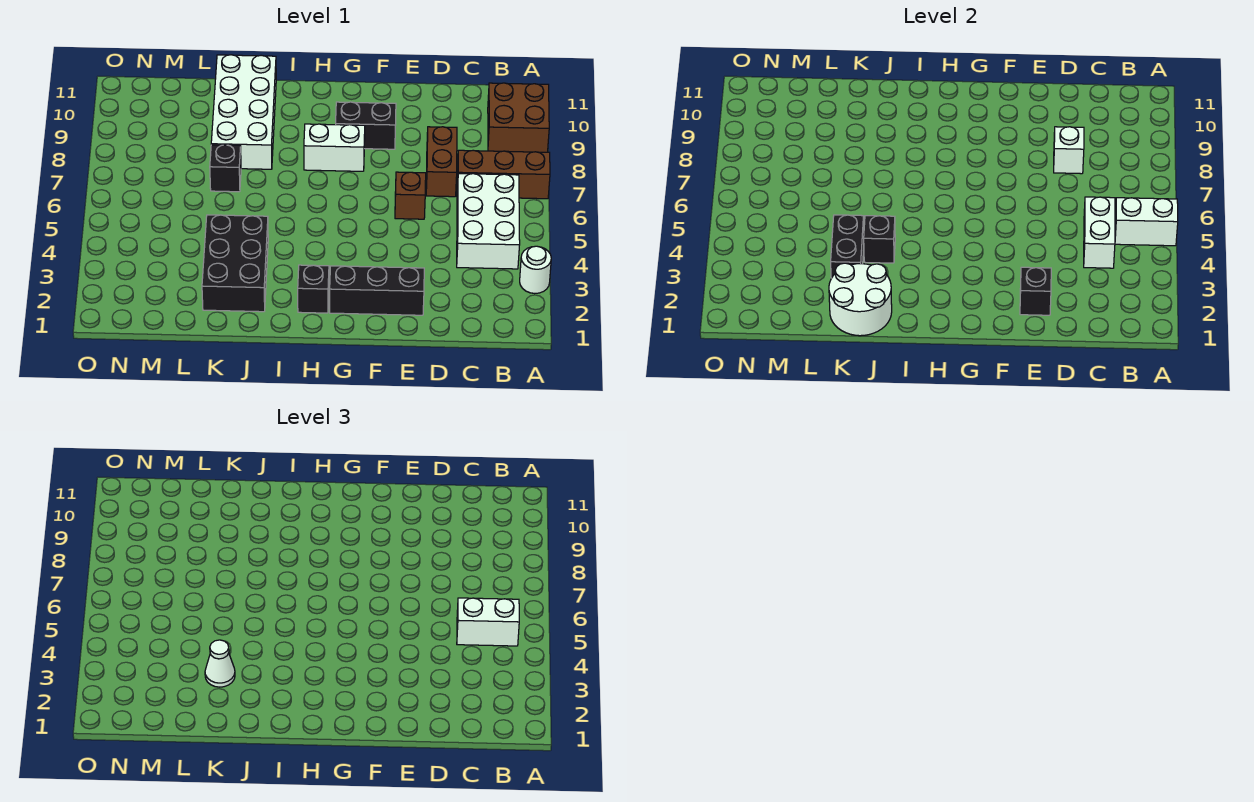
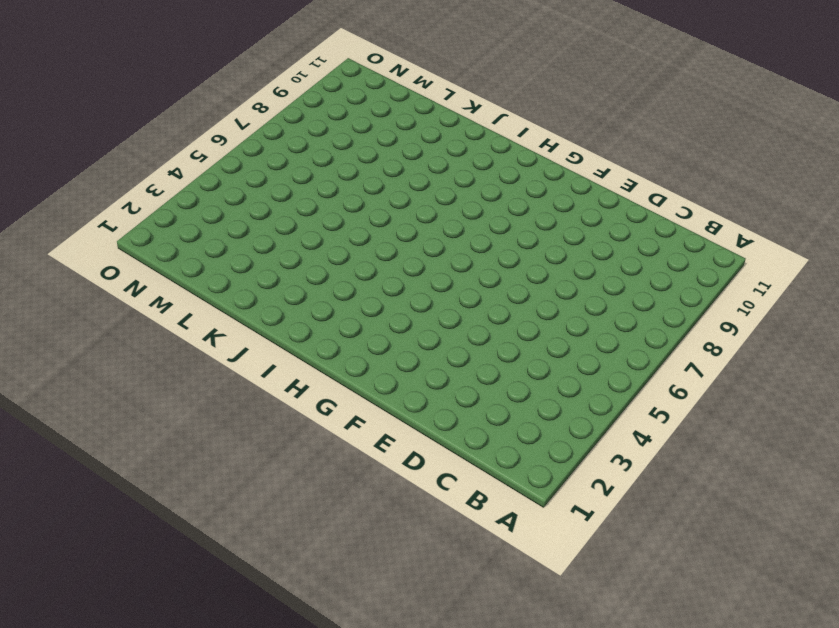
none -> white round brick A3 level 1
none -> brown brick A7:C7 level 1
none -> brown brick A9:B10 level 1

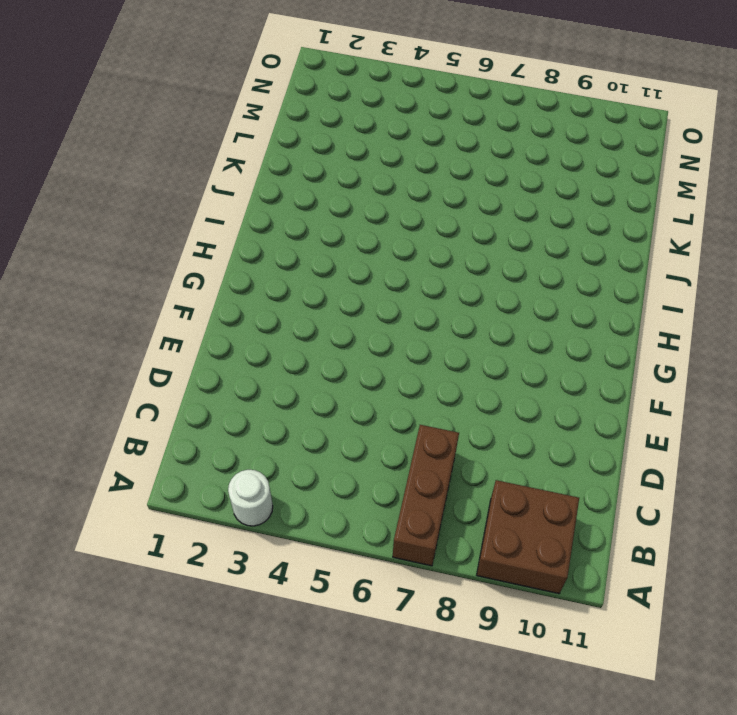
none -> white brick B4:C6 level 1
none -> brown brick D7:D8 level 1
none -> black brick E2:G2 level 1

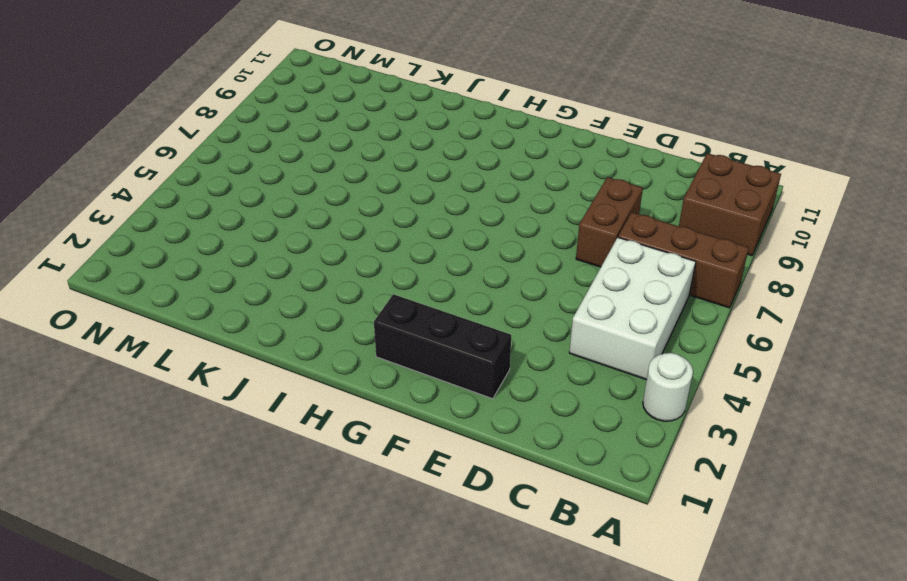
none -> brown brick E6 level 1
none -> black brick F9:G9 level 1
none -> white brick G8:H8 level 1

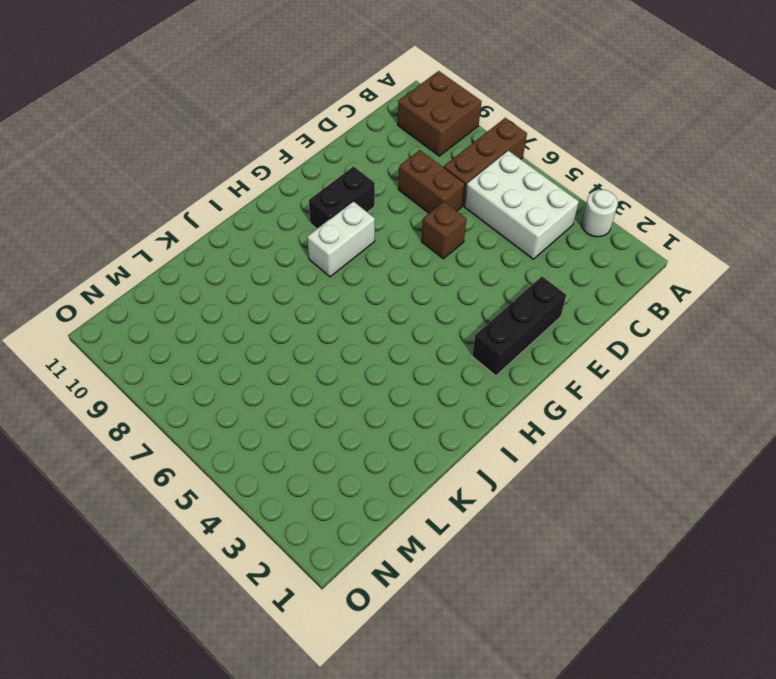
none -> black brick H2 level 1
none -> black brick J2:K4 level 1
none -> white brick J8:K11 level 1

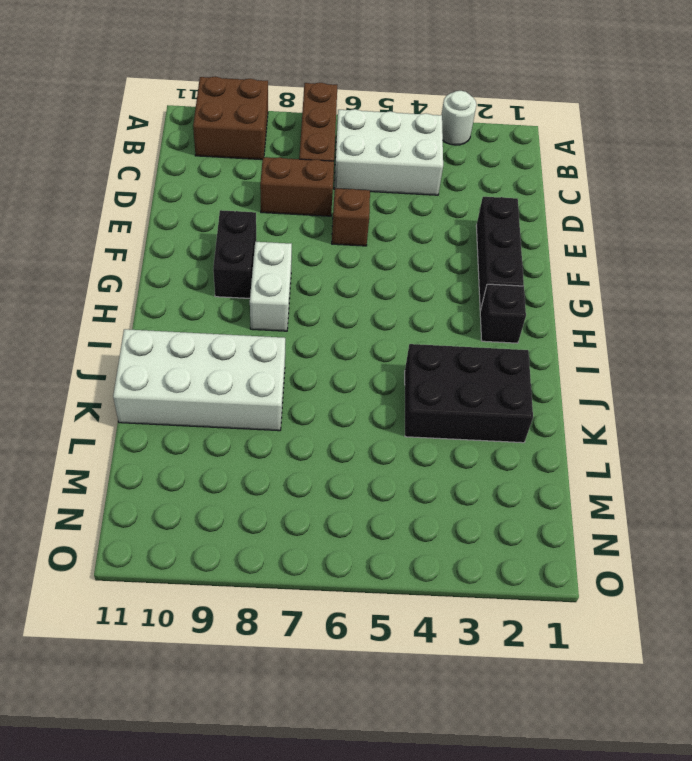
none -> black brick K7 level 1
none -> white brick A5:B5 level 2
none -> white brick C4:C5 level 2

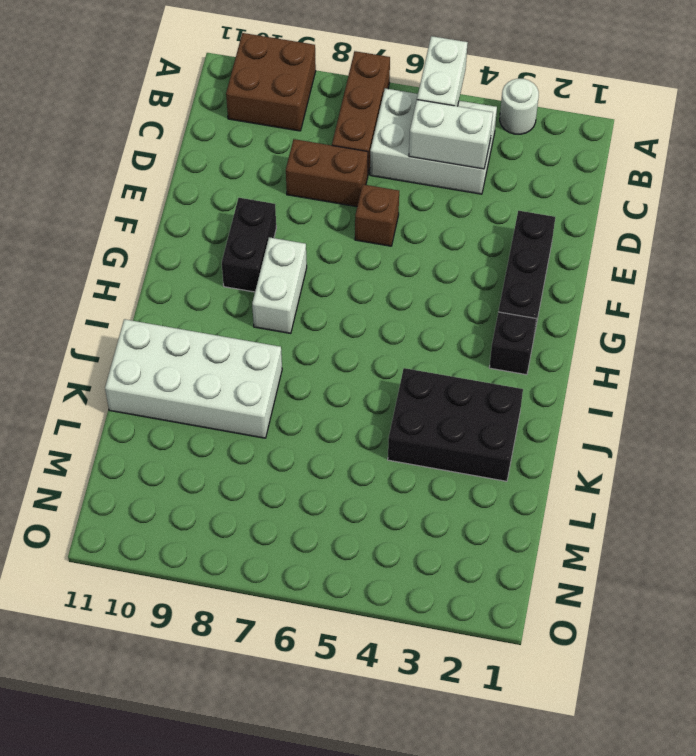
none -> black brick K7 level 1
none -> white brick D8 level 2
none -> black brick E2 level 2

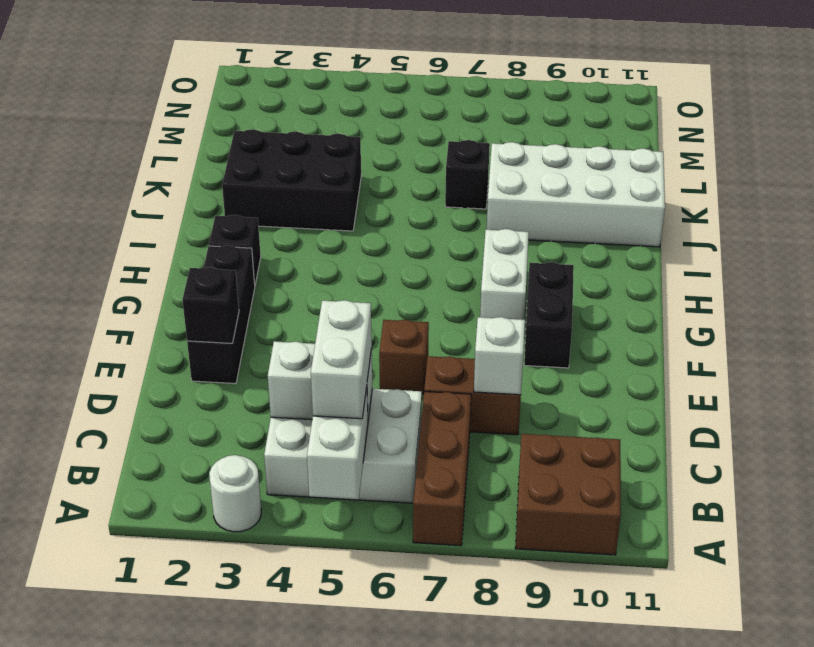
none -> white round brick J1:K2 level 2
none -> black brick J4 level 2
none -> black brick K3:K4 level 2

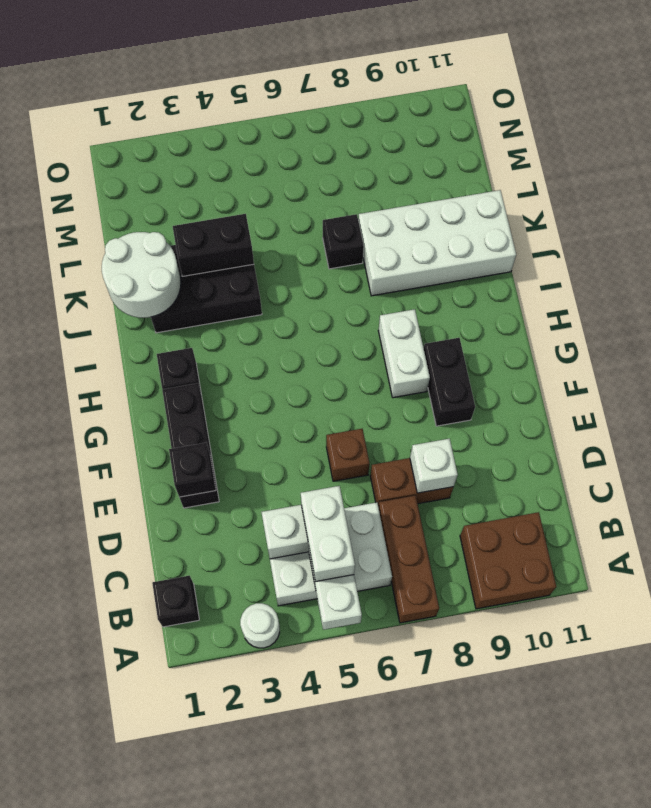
black brick B1 level 1 -> black brick J4 level 2
none -> white cone K3 level 3

